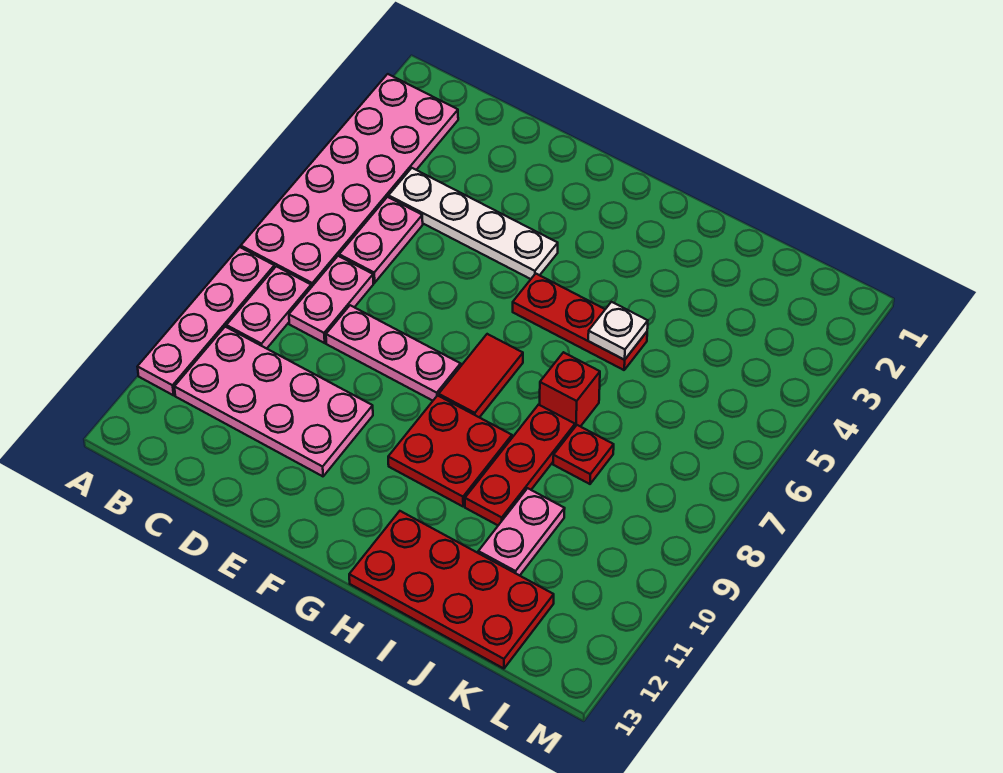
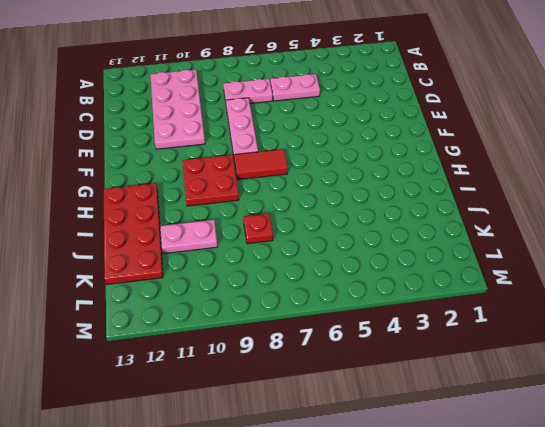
none -> pink plate A2:B7 level 1
none -> pink plate A8:A11 level 1
none -> pink plate B8:B9 level 1

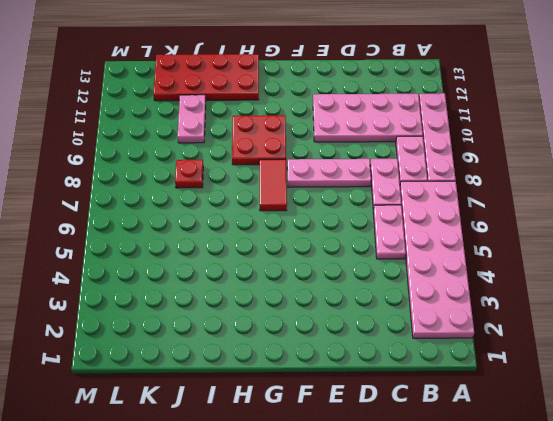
none -> white plate C4:F4 level 1
none -> red plate G5:I5 level 1
none -> red brick I7 level 1

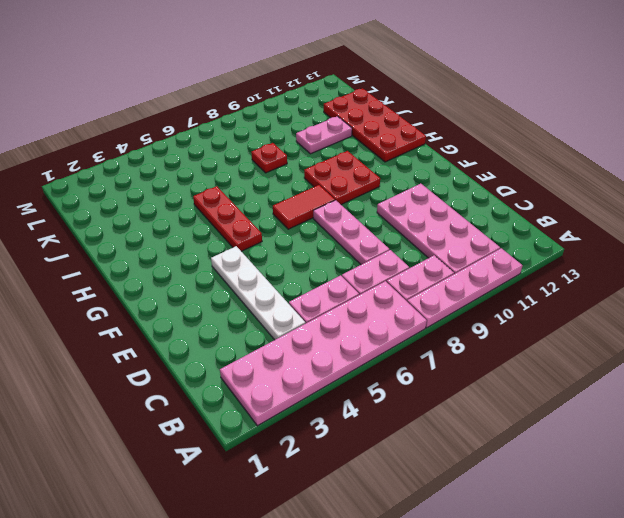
none -> red brick I7 level 1
none -> red plate I8:I10 level 1
none -> white plate I5 level 2

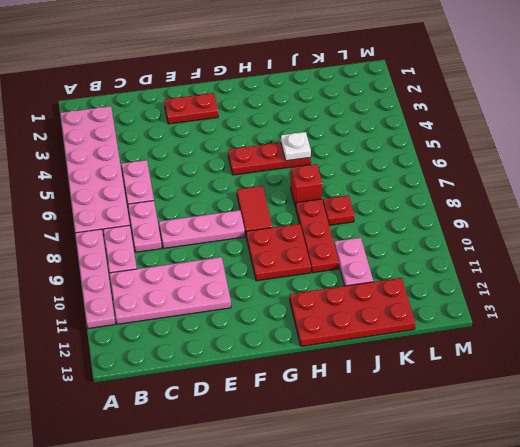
red plate E2:F2 level 1 -> none
none -> white plate C4:F4 level 1

